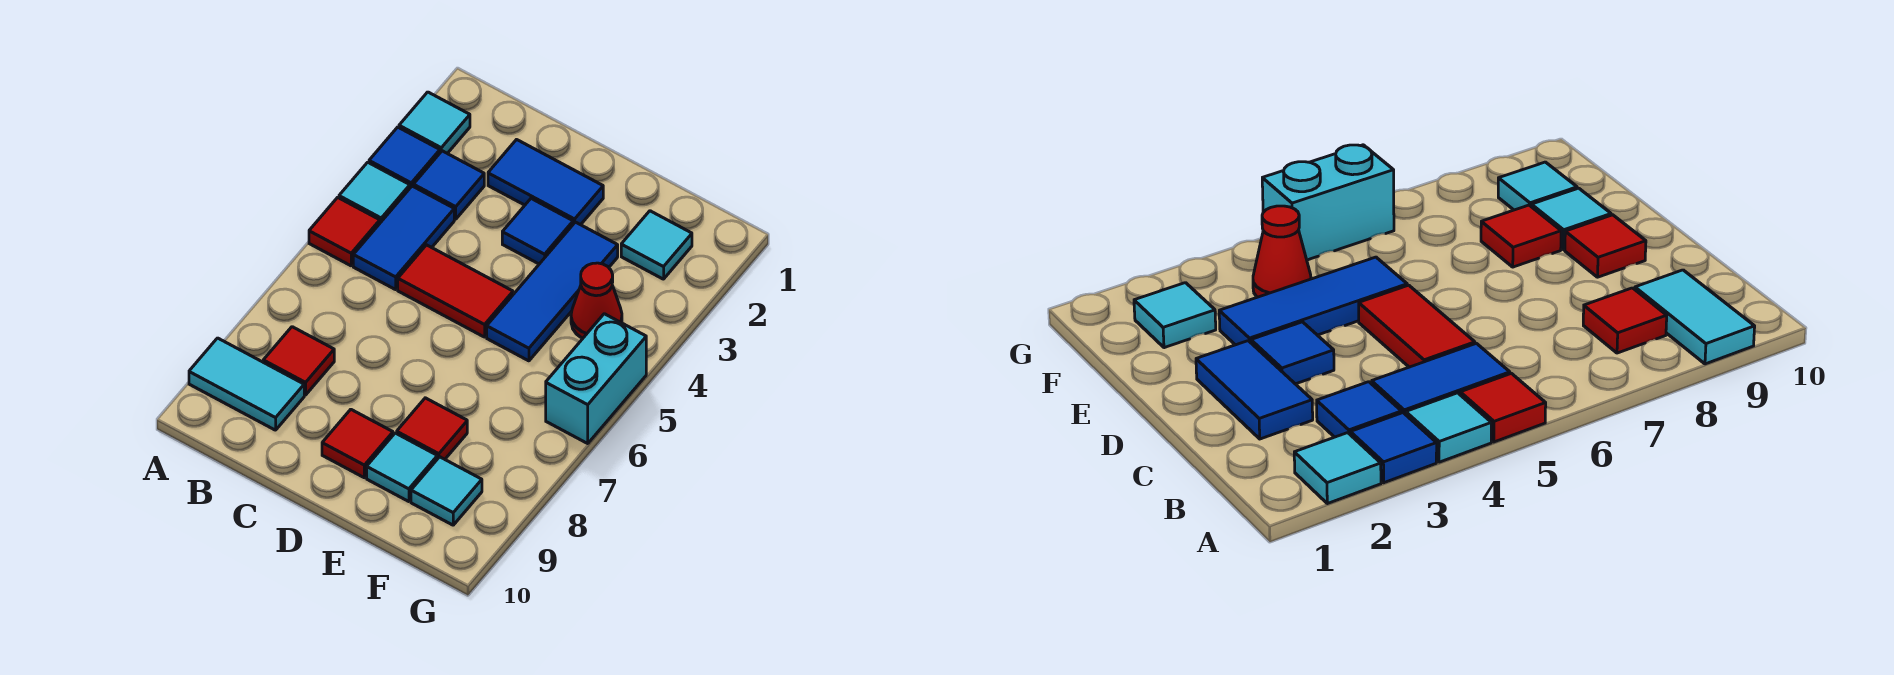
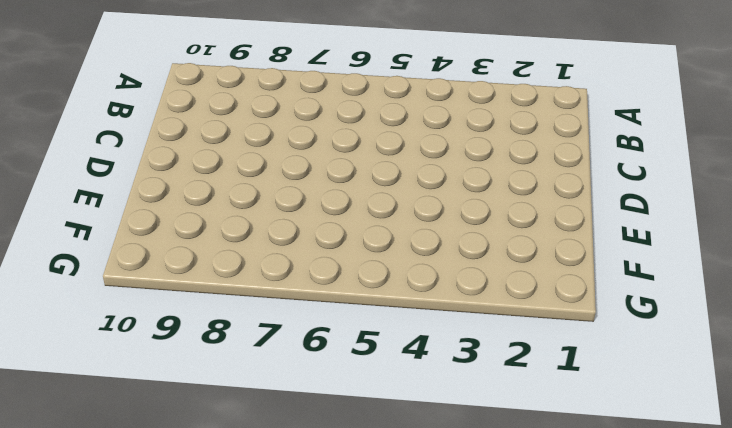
none -> cyan tile A2 level 1
none -> blue tile A3 level 1
none -> cyan tile A4 level 1

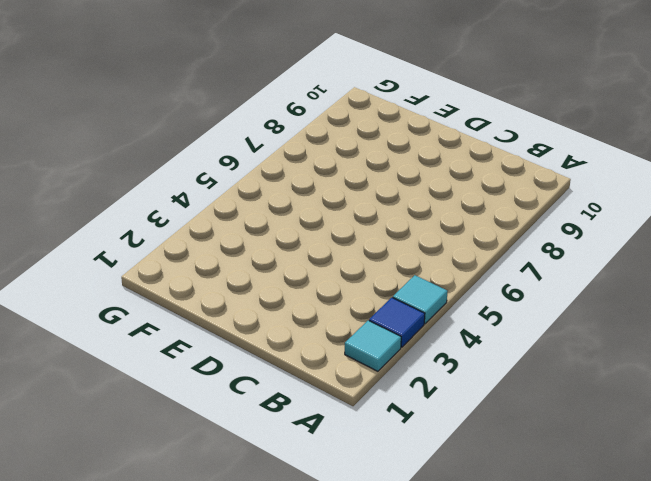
none -> red tile A5 level 1
none -> cyan tile A9:B9 level 1
none -> blue tile B3 level 1

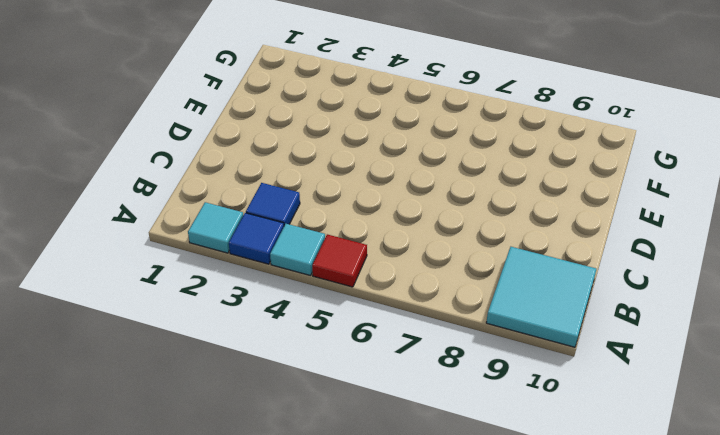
cyan tile A9:B10 level 1 -> cyan tile A9:B9 level 1
none -> blue tile B4:B5 level 1
none -> red tile B8 level 1
none -> blue tile C2:D2 level 1

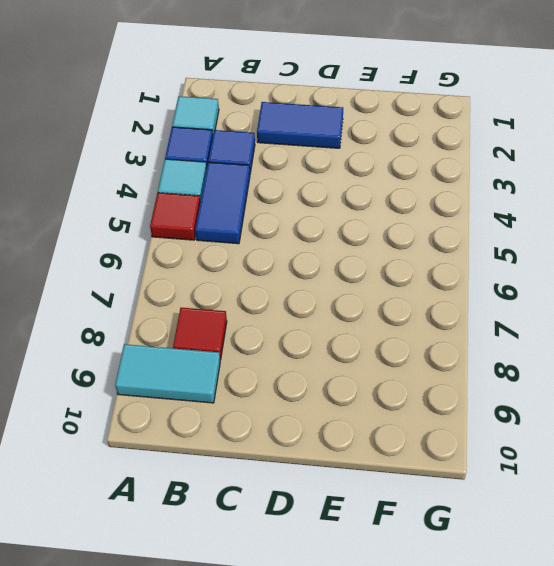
none -> red tile C5:D5 level 1
none -> blue tile D3 level 1
none -> red tile D9 level 1

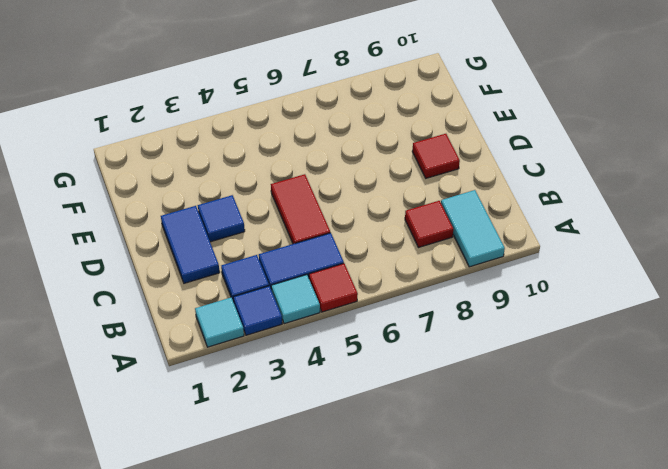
none -> blue tile E3:E5 level 1
none -> red tile E8 level 1
none -> cyan tile E9 level 1

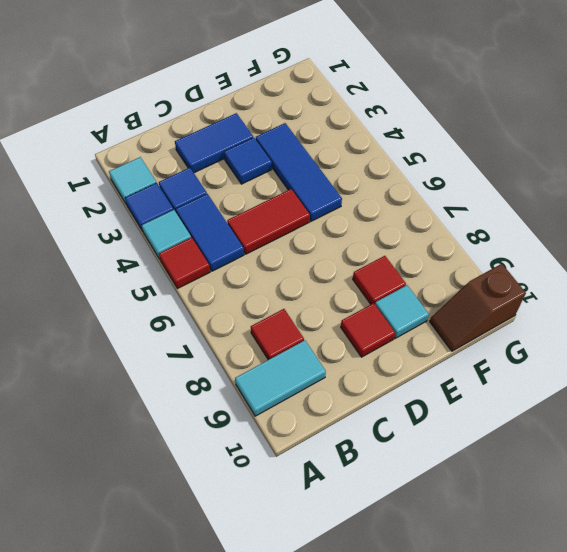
brown slope F10:G10 level 1 top G -> none
none -> cyan tile F2 level 1
none -> red cone F4 level 1
none -> cyan tile F9 level 1

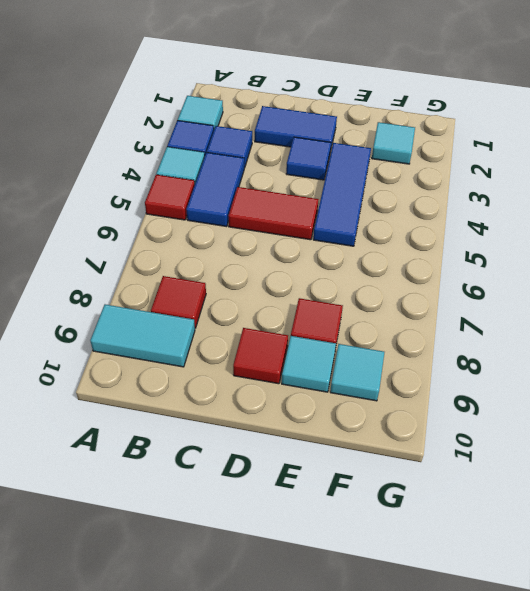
none -> red cone F4 level 1
none -> cyan brick G5:G6 level 1

